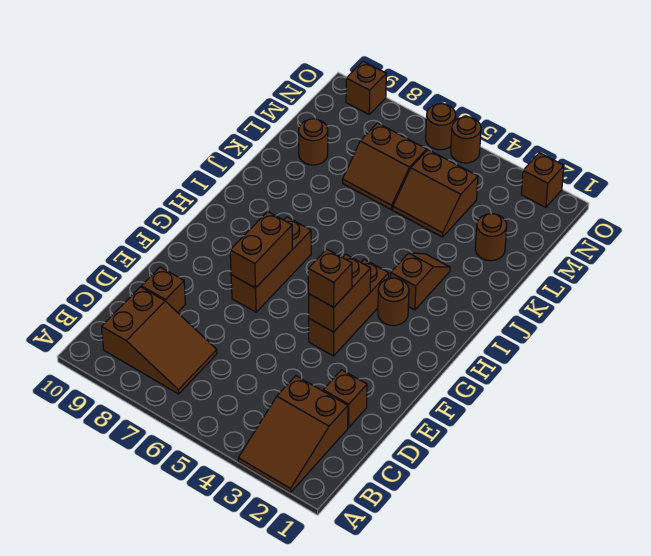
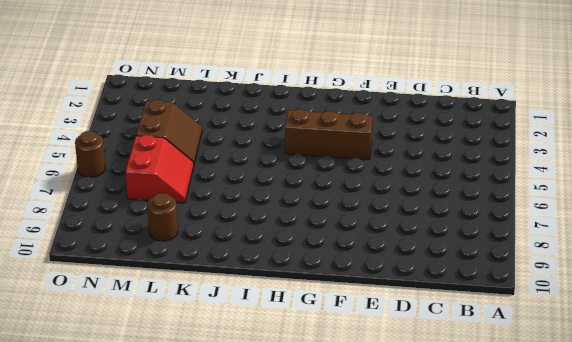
red slope L6:M7 level 1 top M -> brown slope L6:M7 level 1 top M
none -> brown slope A2:C3 level 1 top C
none -> brown slope B7:C9 level 1 top 9
none -> brown brick D2 level 1

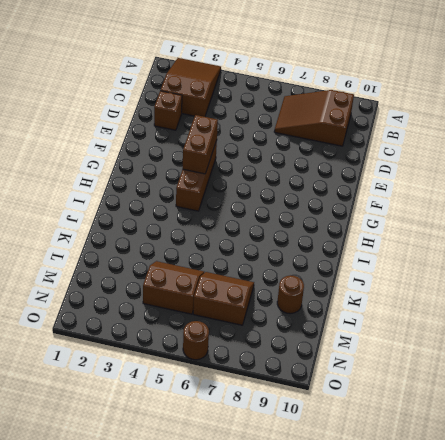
none -> brown brick D9 level 1
none -> brown brick F7:H7 level 1
none -> brown round brick H3 level 1

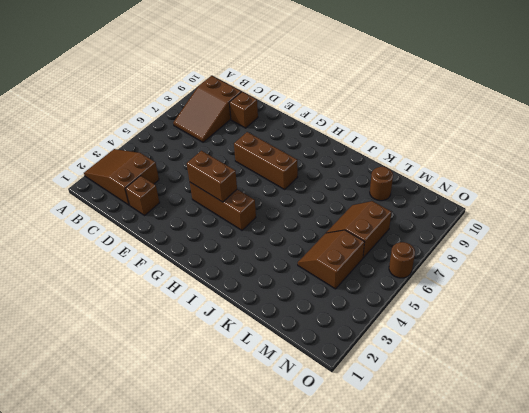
none -> brown round brick H3 level 1
none -> brown slope I3:J3 level 1 top I
none -> brown round brick L2 level 1

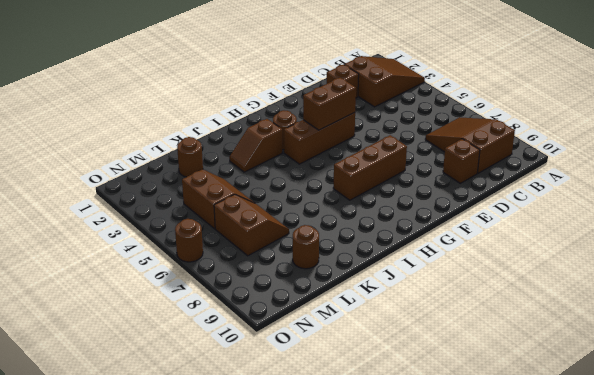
none -> brown brick O2 level 1
none -> brown round brick O5 level 1
none -> brown brick O9 level 1

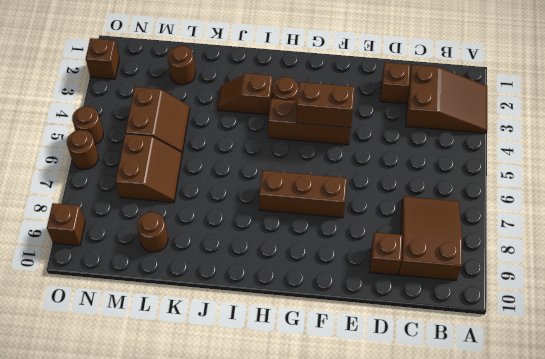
none -> brown brick F7:G7 level 2
none -> brown brick F4 level 3

